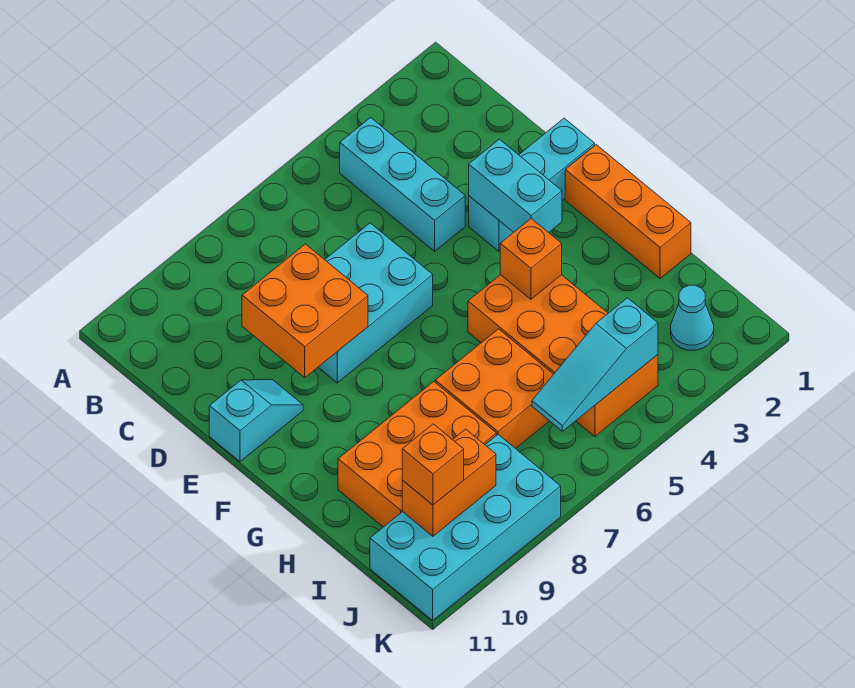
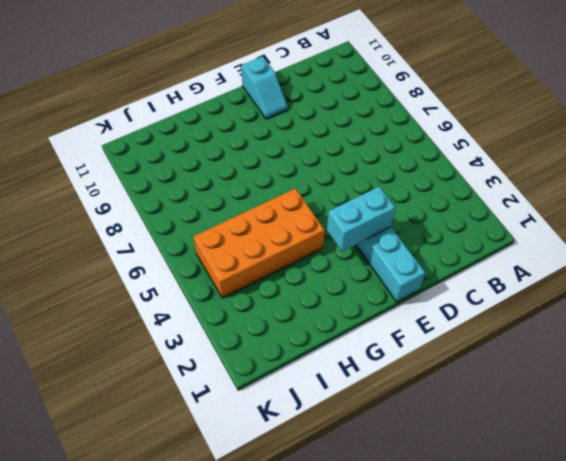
none -> cyan brick B4:D4 level 1
none -> cyan brick D6:E8 level 1
none -> orange brick F1:H1 level 1

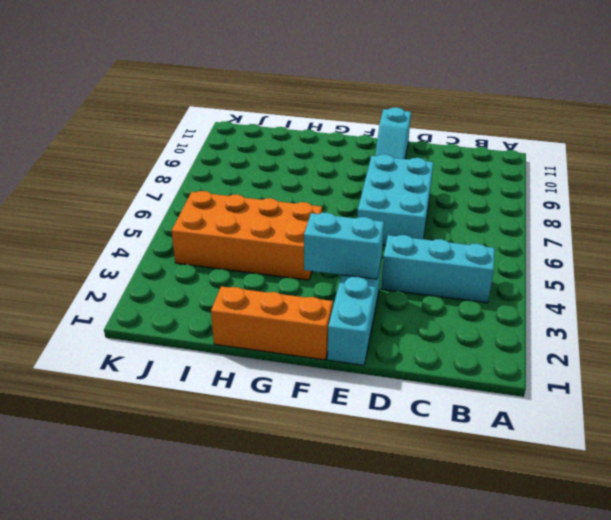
none -> orange brick H6:I7 level 1
none -> orange brick H8:I10 level 1
none -> cyan cone J2 level 1

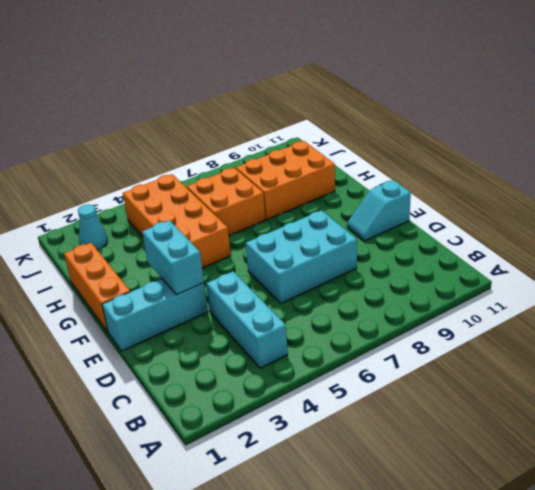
none -> cyan brick J8:K11 level 1
none -> orange brick D8:E9 level 2
none -> orange brick G4 level 2

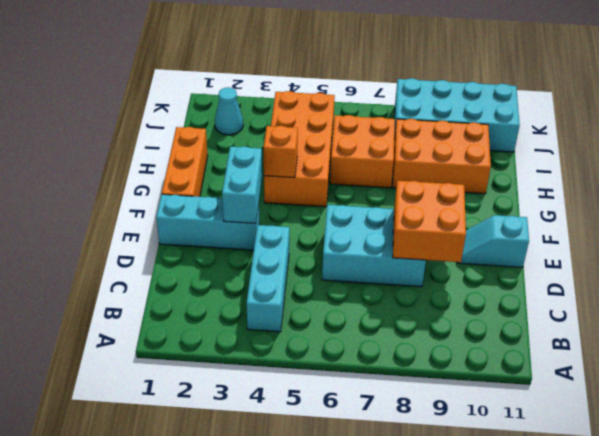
none -> cyan slope J4:J6 level 2 top 4
none -> orange brick J9:J10 level 2
none -> orange brick J10 level 3

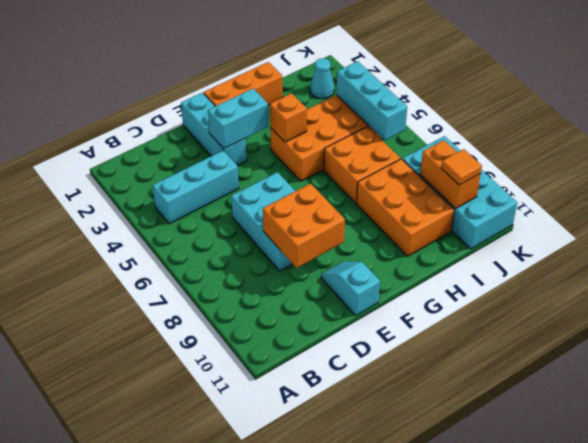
cyan brick J4:J6 level 2 -> cyan slope J4:J6 level 2 top 4
orange tile J10 level 3 -> orange brick J10 level 3

